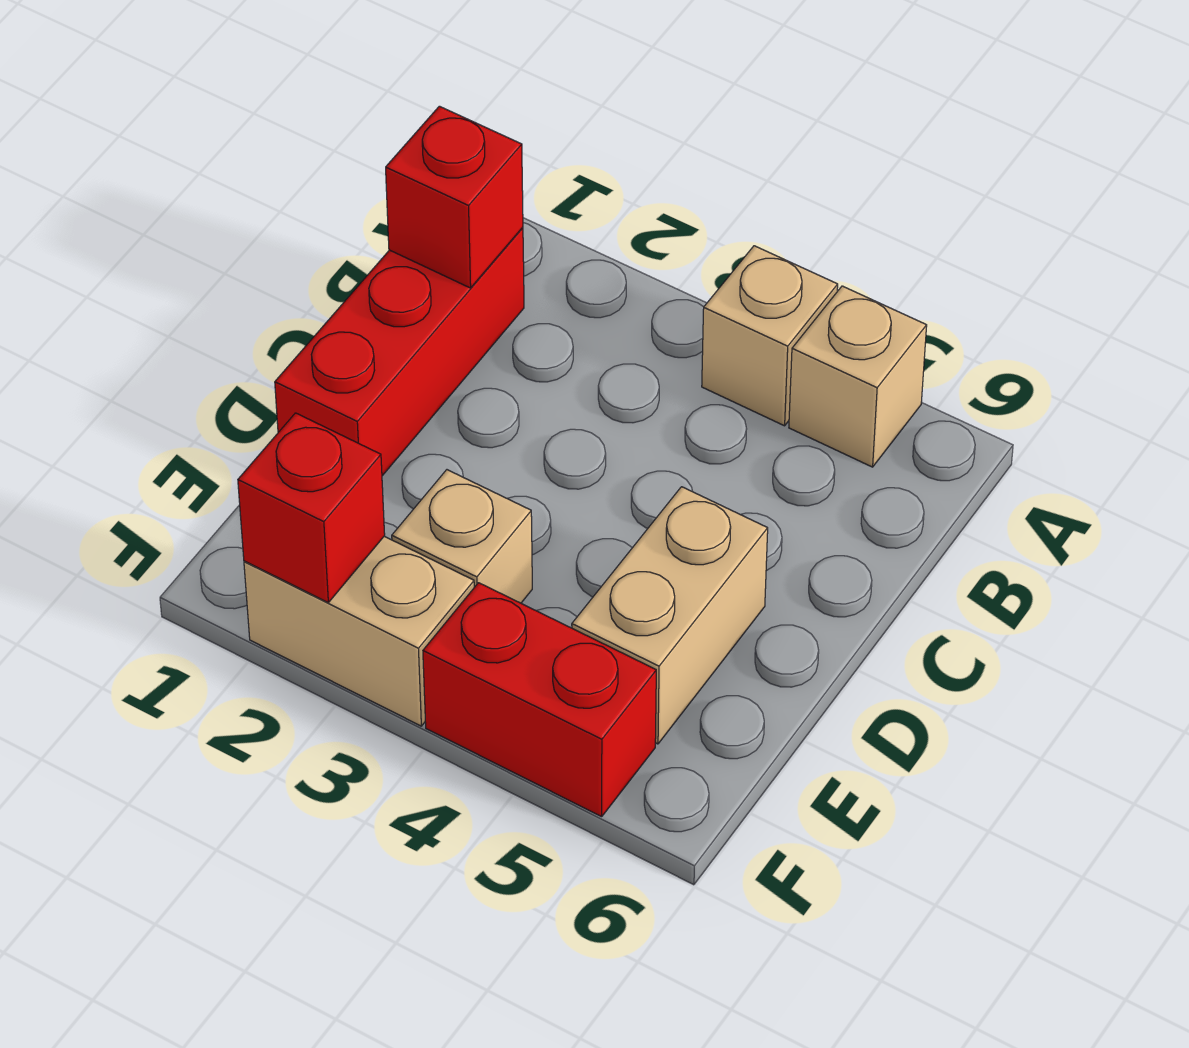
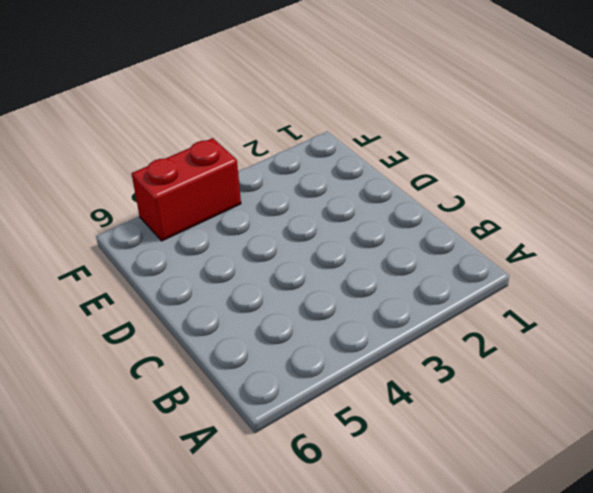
none -> tan brick A4 level 1
none -> tan brick A5 level 1

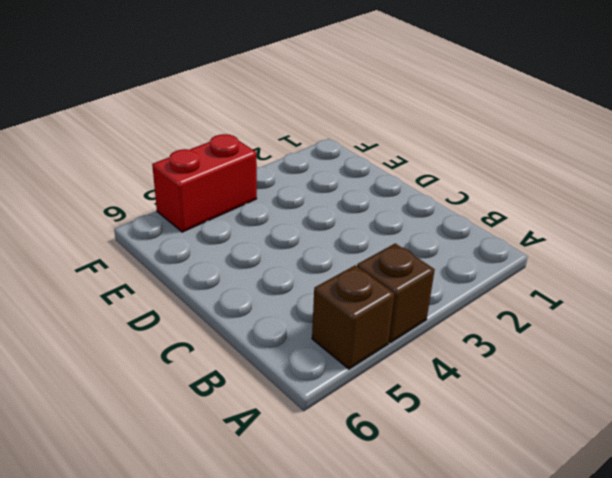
brown brick A4 level 1 -> tan brick A4 level 1
brown brick A5 level 1 -> tan brick A5 level 1
none -> red brick B1:D1 level 1
none -> tan brick D5:E5 level 1

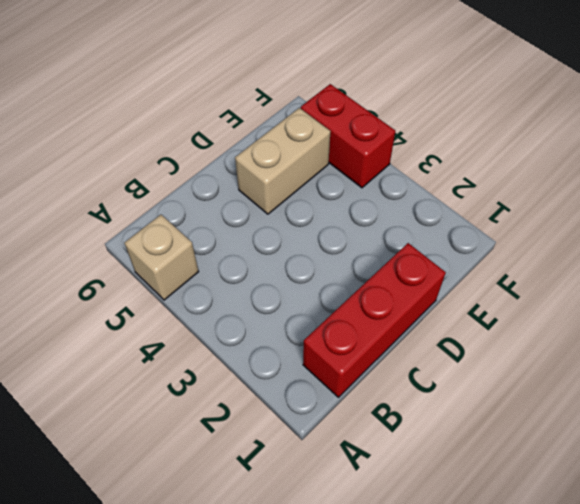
none -> tan brick A4 level 1
none -> tan brick E3 level 1

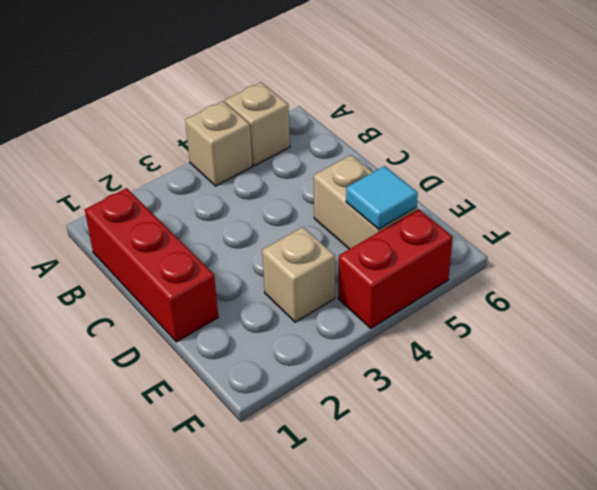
cyan tile E5 level 2 -> none
none -> tan brick F2:F3 level 1
none -> red brick B1 level 2

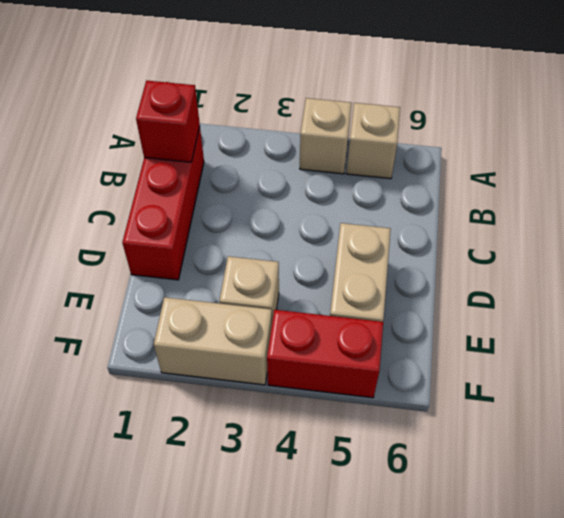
none -> red brick F2 level 2

